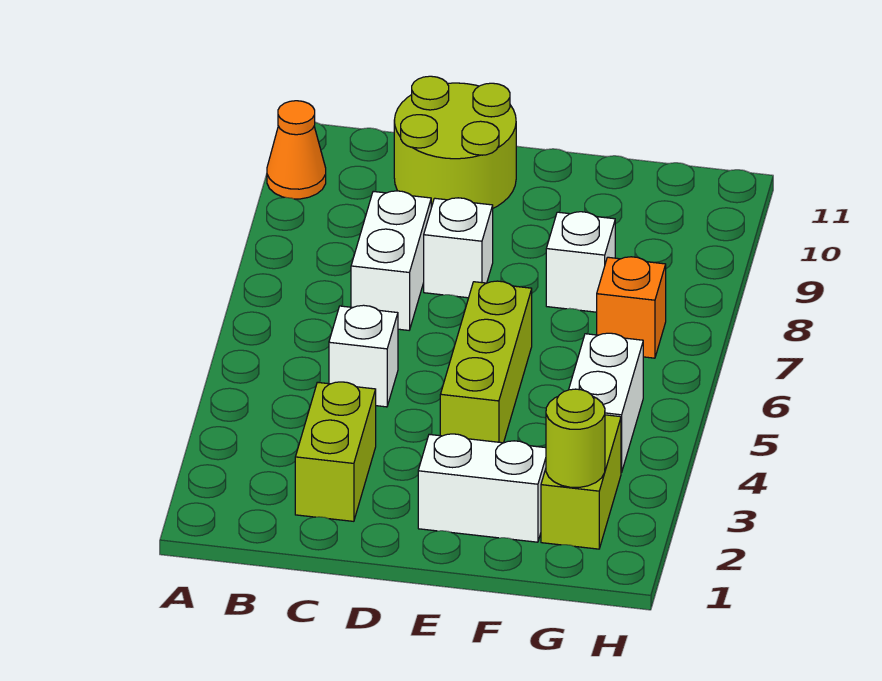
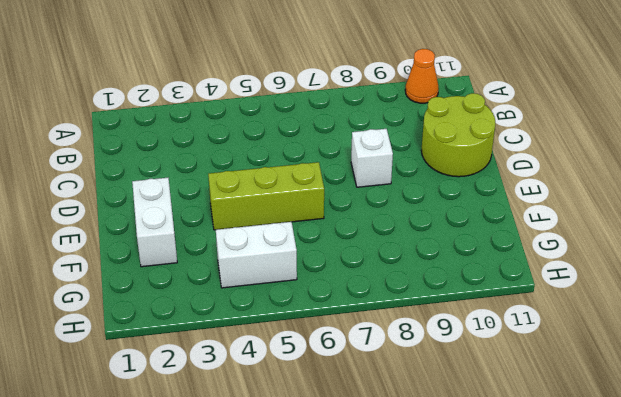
none -> lime brick C2:C3 level 1
none -> white brick C5 level 1
none -> white brick C7:C8 level 1

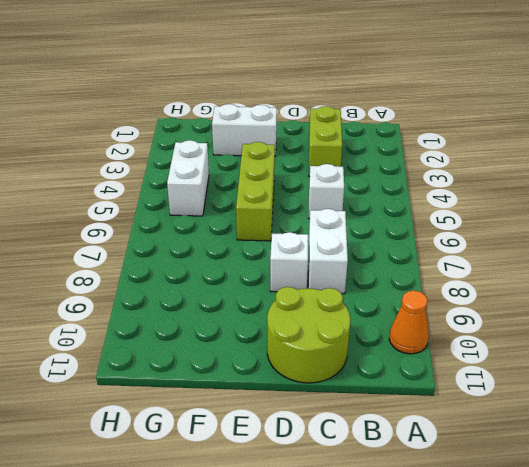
none -> white brick F8 level 1
none -> lime brick G2:G3 level 1
none -> orange brick G7 level 1

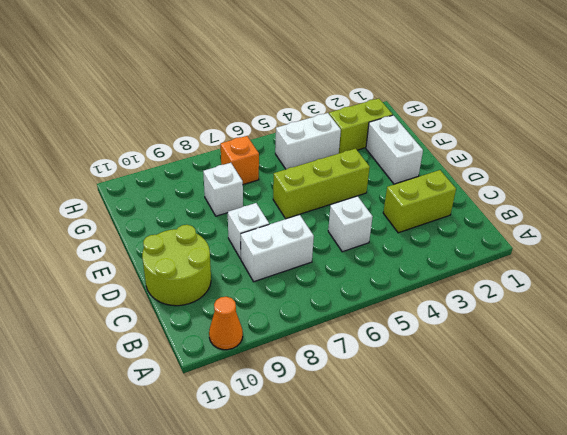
none -> lime round brick G2 level 2

